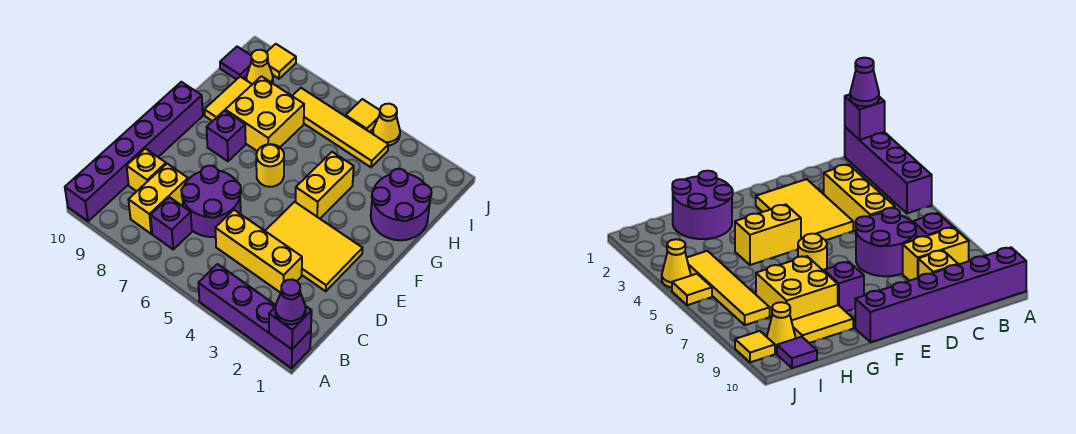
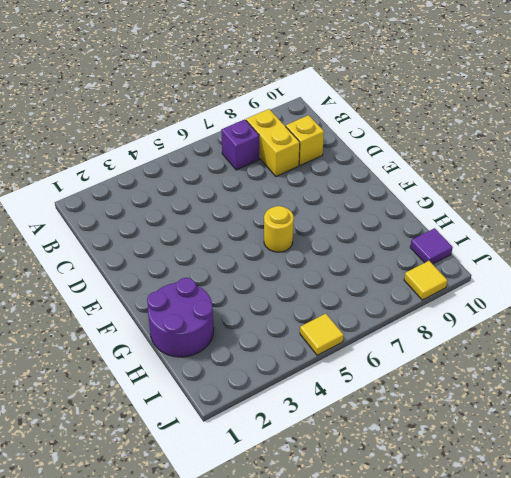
none -> purple brick A1:A4 level 1
none -> purple brick A10:F10 level 1
none -> yellow brick C3:C5 level 1

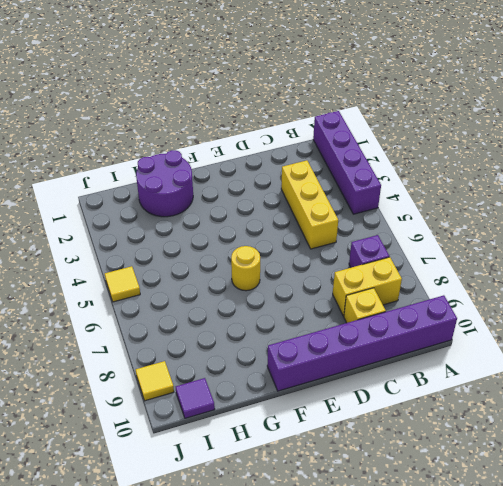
none -> purple round brick C6:D7 level 1
none -> yellow tile D2:E4 level 1
none -> yellow brick F4:G4 level 1

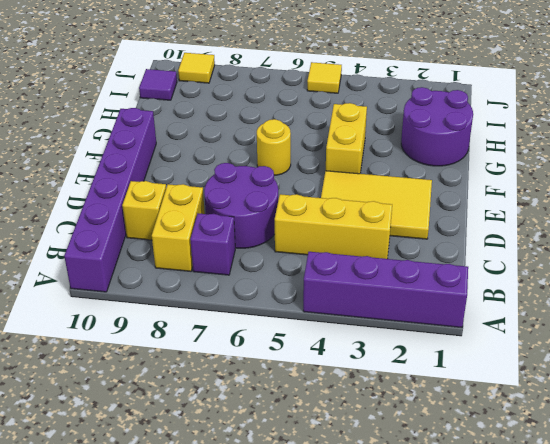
none -> purple brick F8 level 1
none -> yellow brick G7:H8 level 1
none -> yellow tile G9:H9 level 1

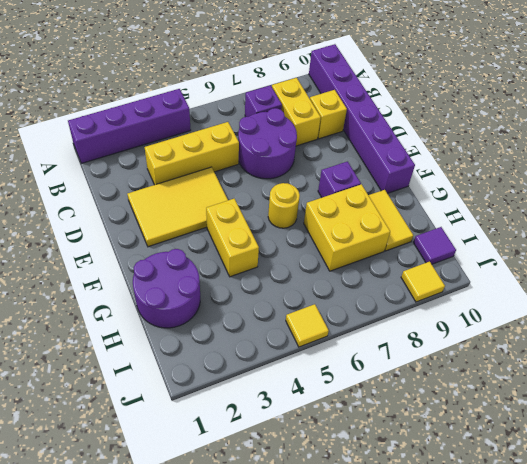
none -> yellow tile I4:I7 level 1
none -> yellow cone I9 level 1
none -> yellow cone J4 level 1

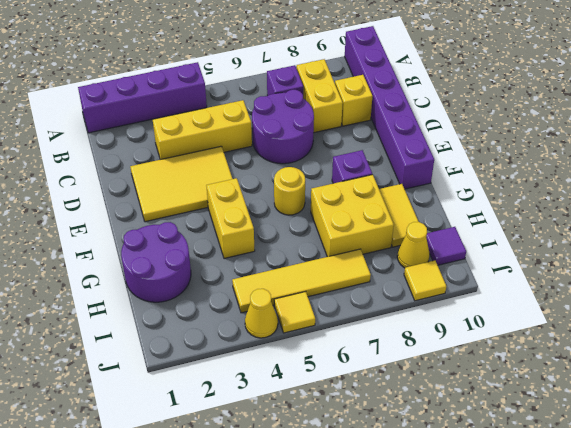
none -> purple brick A1 level 2
none -> purple cone A1 level 3

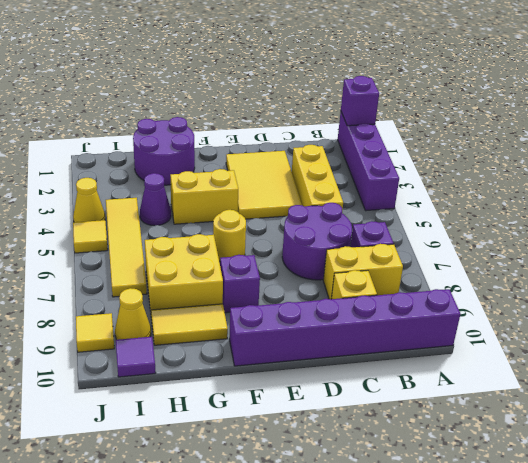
purple cone H4 level 1 -> purple cone A1 level 3

